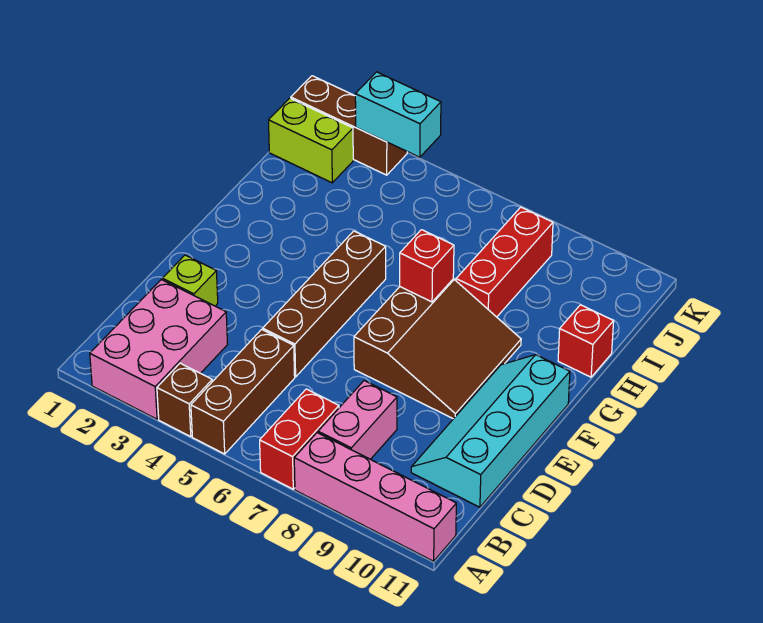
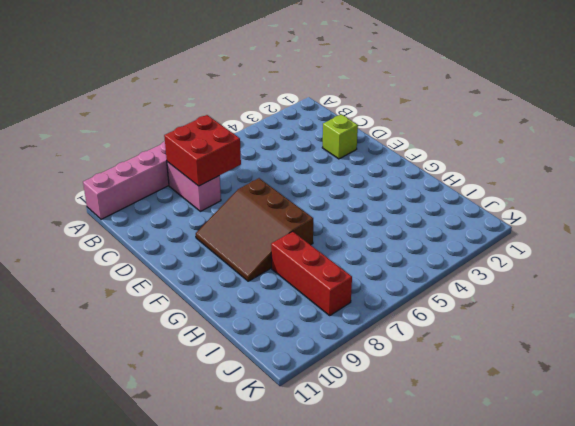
red brick B7:C8 level 2 -> none
none -> pink brick A2:C3 level 1
none -> brown brick A4 level 1
none -> brown brick A5:C5 level 1

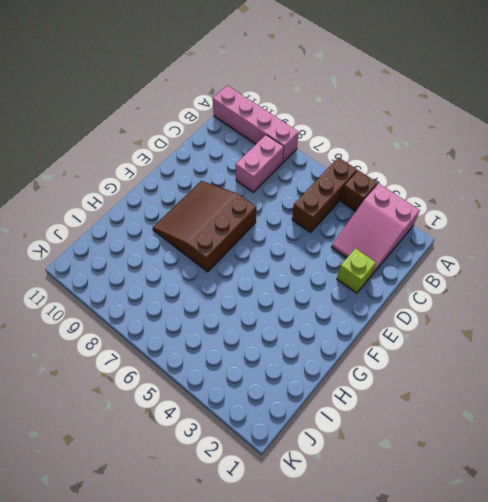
pink slope A2:C3 level 1 top A -> pink brick A2:C3 level 1
none -> red brick A7:B7 level 1
none -> cyan slope C10:F11 level 1 top 11
none -> brown brick D5:G5 level 1

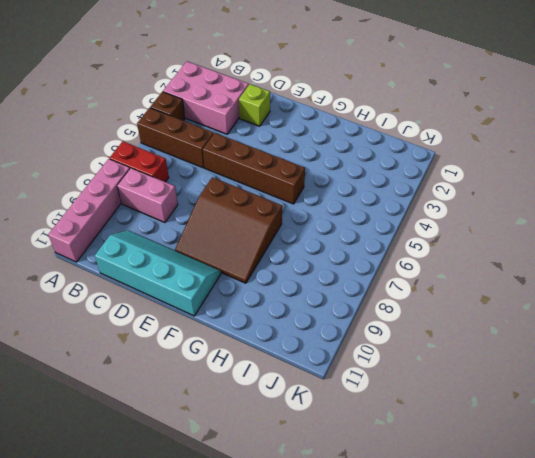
none -> red brick H8:J8 level 1
none -> red brick H11 level 1
none -> lime brick J1:J2 level 1

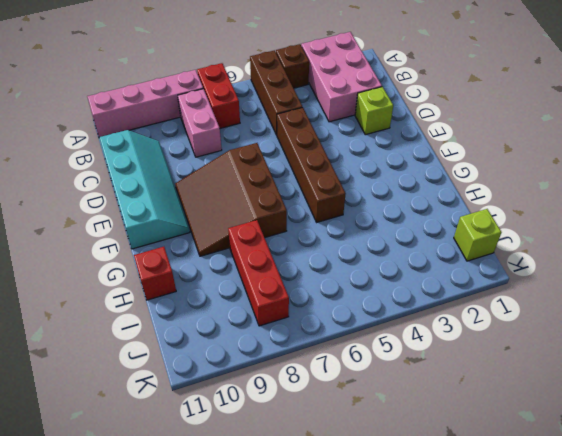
lime brick J1 level 1 -> lime brick J1:J2 level 1
none -> brown brick K1:K3 level 1
none -> red brick G7 level 2
none -> cyan brick K3:K4 level 2

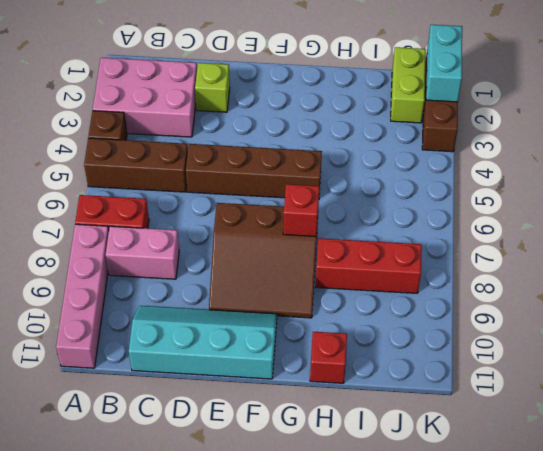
cyan brick K1:K2 level 2 -> cyan brick K3:K4 level 2

